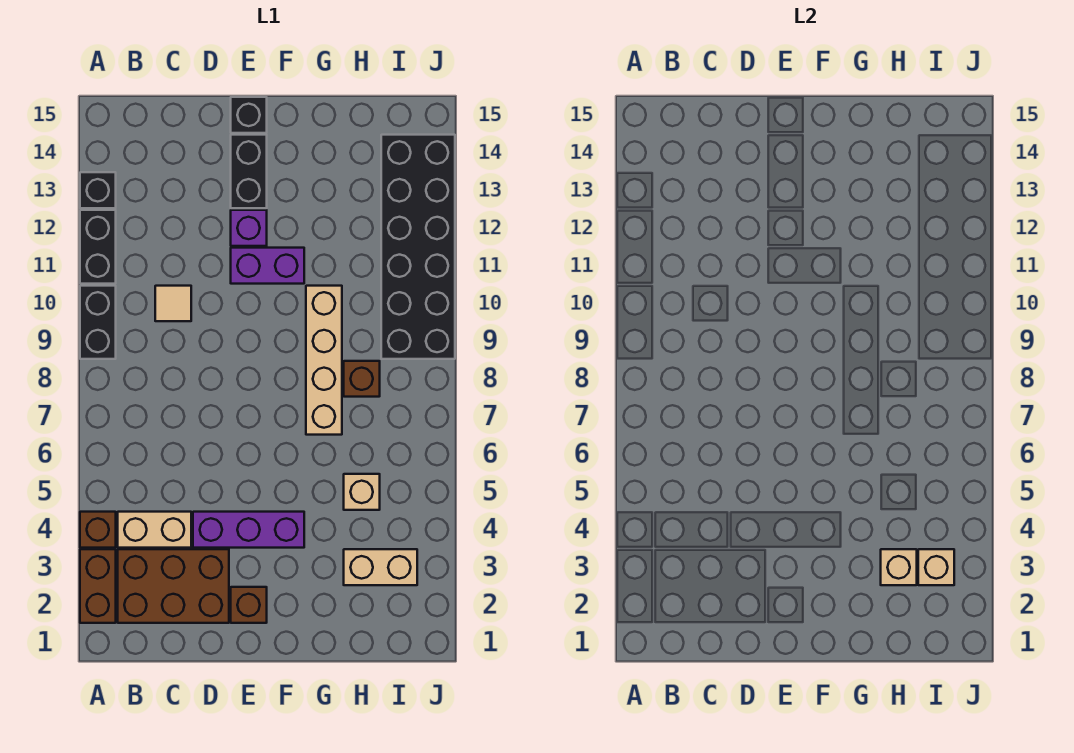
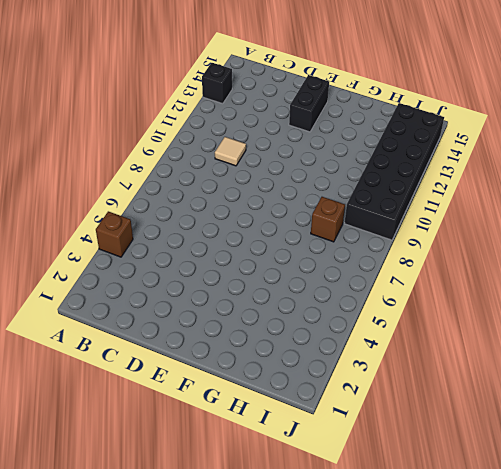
none -> brown brick A2:A3 level 1
none -> black brick A9:A10 level 1
none -> black brick A11:A12 level 1

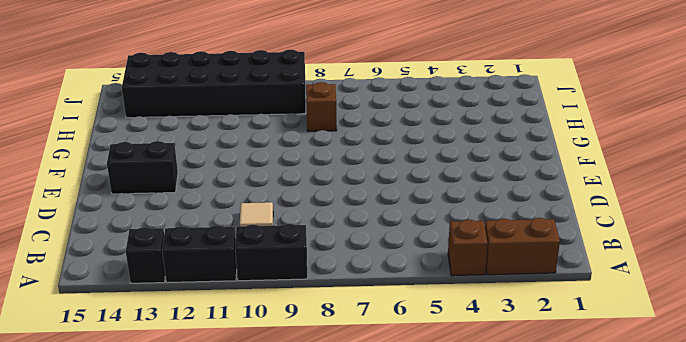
none -> brown brick B2:D3 level 1
none -> tan brick B4:C4 level 1
none -> purple brick D4:F4 level 1

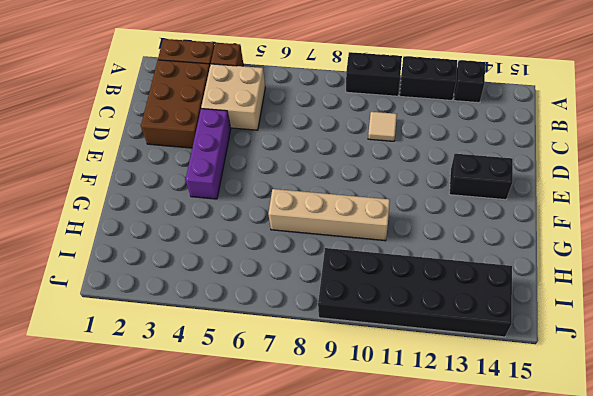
tan brick B4:C5 level 1 -> tan brick B4:C4 level 1
none -> brown brick E2 level 1
none -> purple brick E11:F11 level 1
none -> purple brick E12 level 1

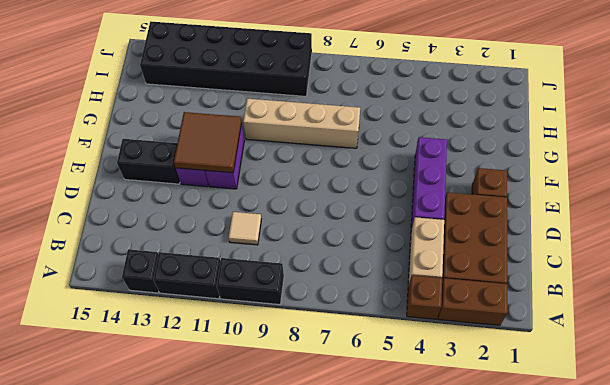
brown tile E11:F12 level 2 -> none
none -> black brick E15 level 1
none -> tan brick H3:I3 level 1
none -> tan brick H5 level 1

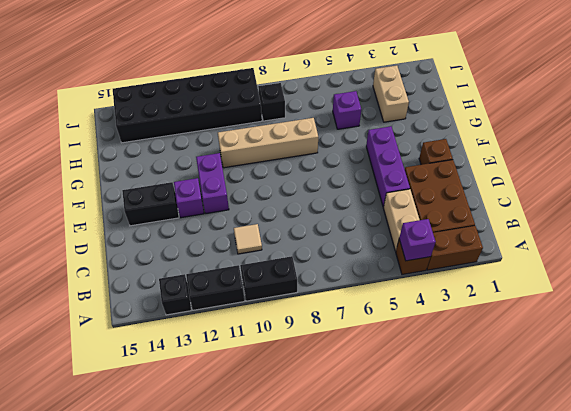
purple brick A4 level 2 -> none
purple brick H5 level 1 -> tan brick H5 level 1
black brick I8 level 1 -> black brick E15 level 1
none -> brown brick H8 level 1
none -> tan brick H3 level 2
none -> tan brick I3 level 2

